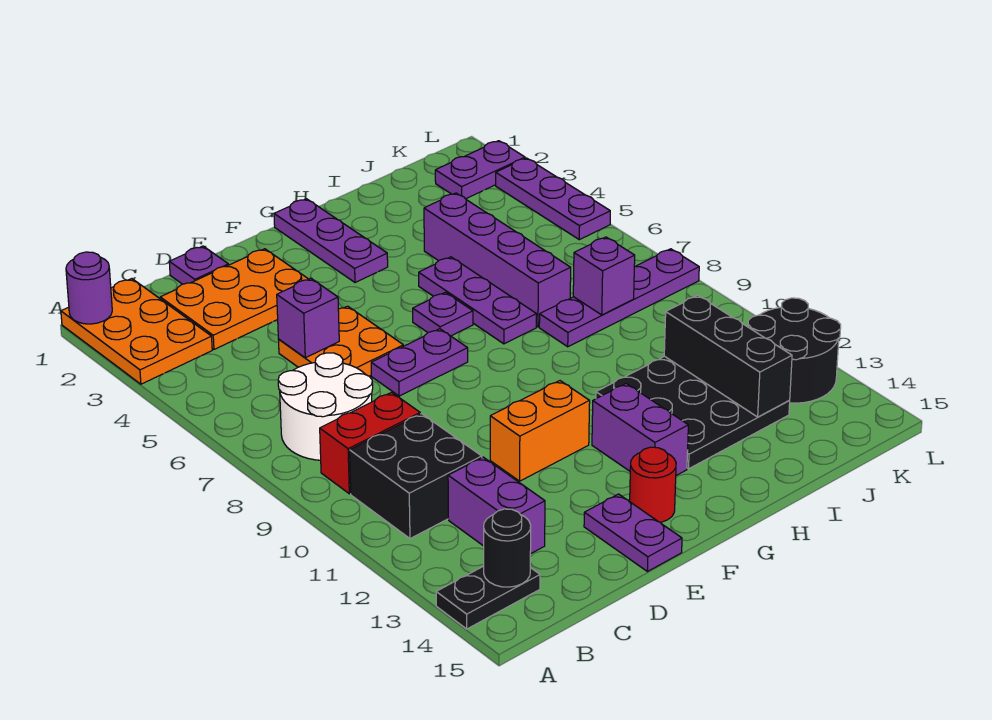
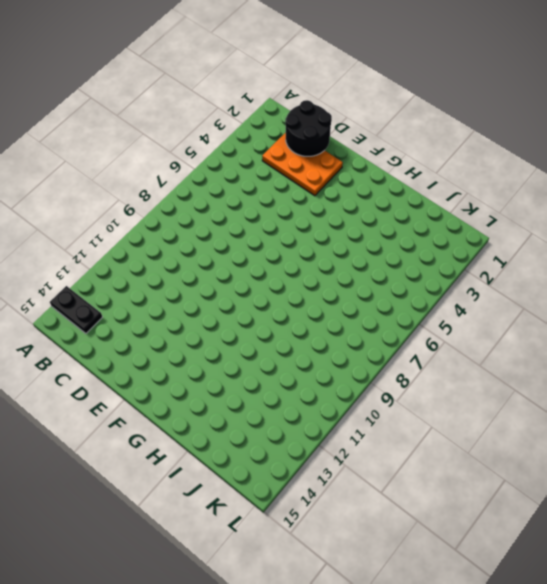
black round brick C1:D2 level 2 -> black round brick K12:L13 level 1
none -> orange plate A1:B3 level 1
none -> white round brick B7:C8 level 1
none -> red brick B9:C9 level 1

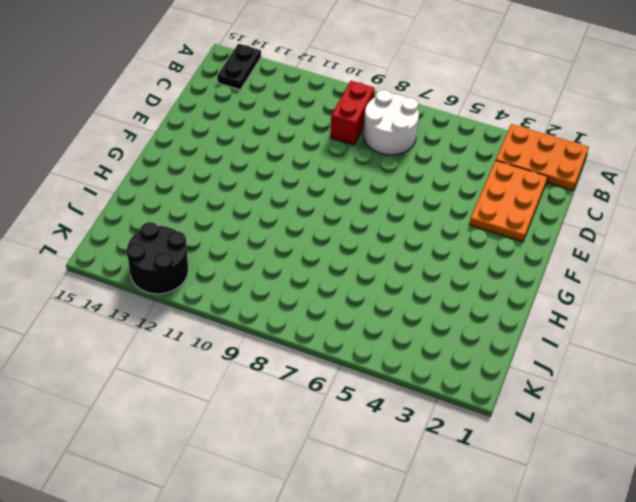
none -> black brick B10:C11 level 1
none -> purple brick C12:C13 level 1
none -> purple plate D1 level 1

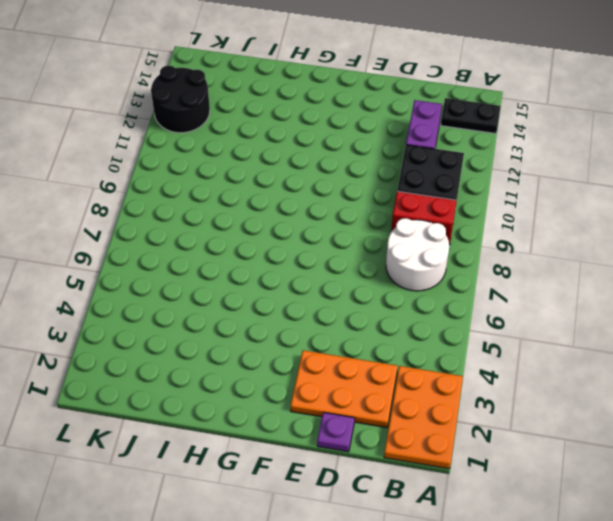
none -> orange plate D5:E6 level 1
none -> purple plate E7:F7 level 1
none -> orange brick E11:F11 level 1

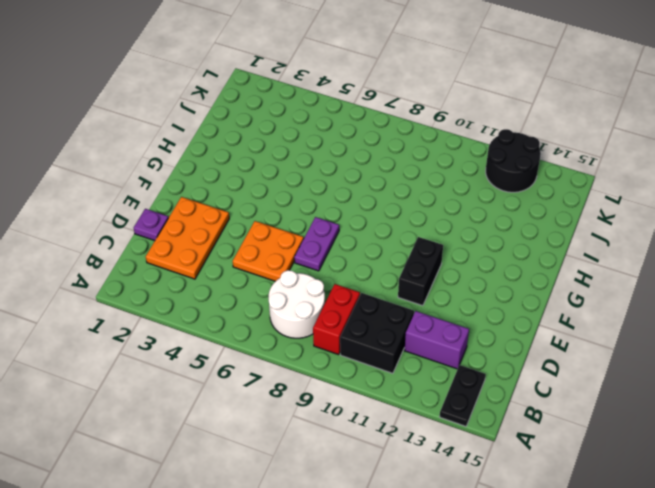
black brick E11:F11 level 1 -> orange brick E11:F11 level 1
none -> orange plate A1:B3 level 1
none -> purple plate E14:E15 level 1
none -> red round brick F14 level 1

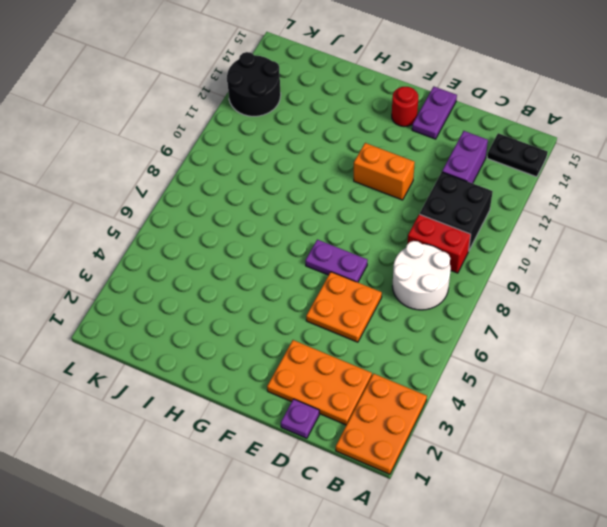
none -> purple plate G1:G3 level 1
none -> purple plate G6 level 1
none -> purple brick G12:G13 level 1

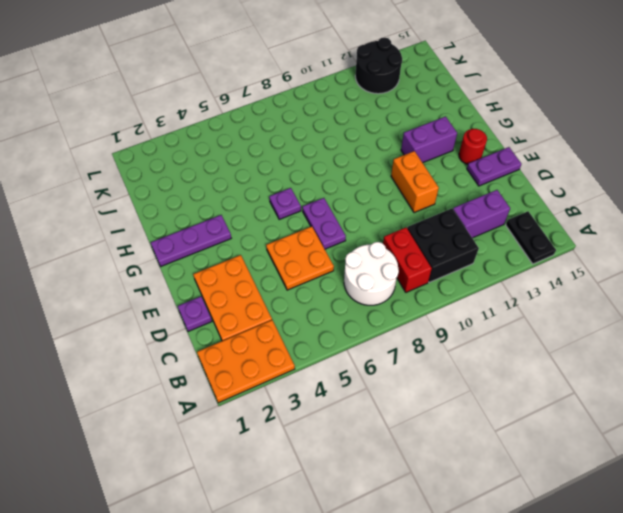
none -> purple plate H5:H7 level 1
none -> black plate H11:J13 level 1
none -> purple brick I4:I7 level 1

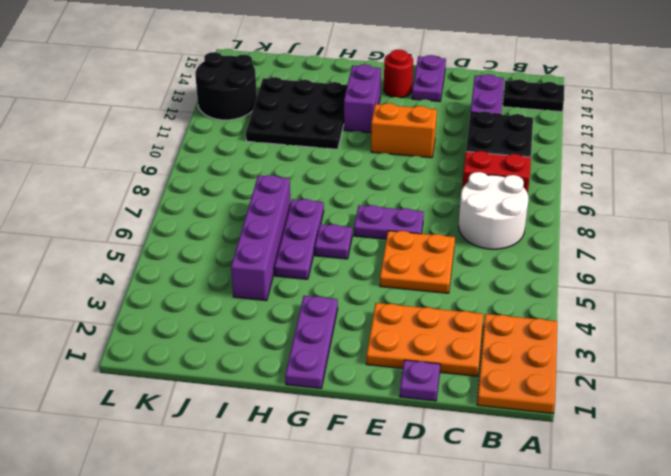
none -> purple plate I8:L8 level 1
none -> purple plate K2:L2 level 1
none -> purple plate L3:L5 level 1

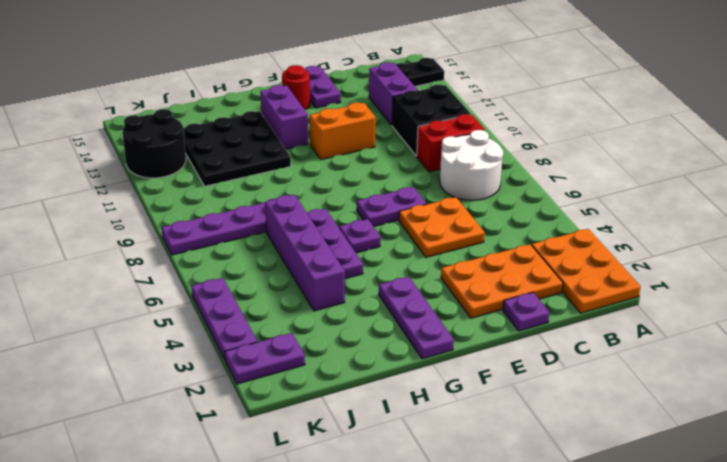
none -> purple round brick A1 level 2
none -> black round brick B14 level 2
none -> purple brick D5 level 2

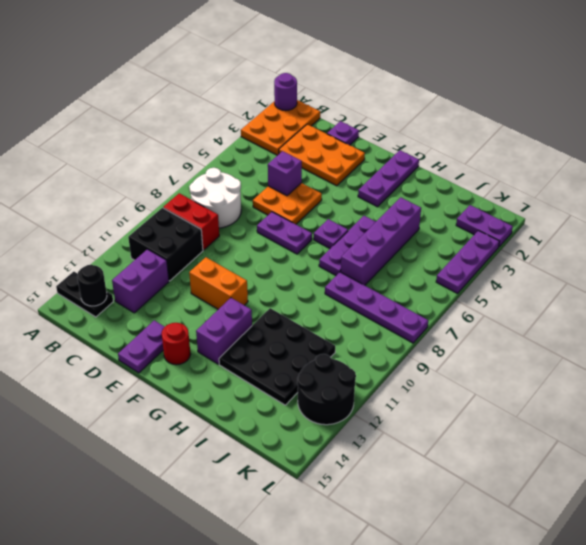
none -> purple brick J8 level 2
none -> black brick J11:J13 level 2

